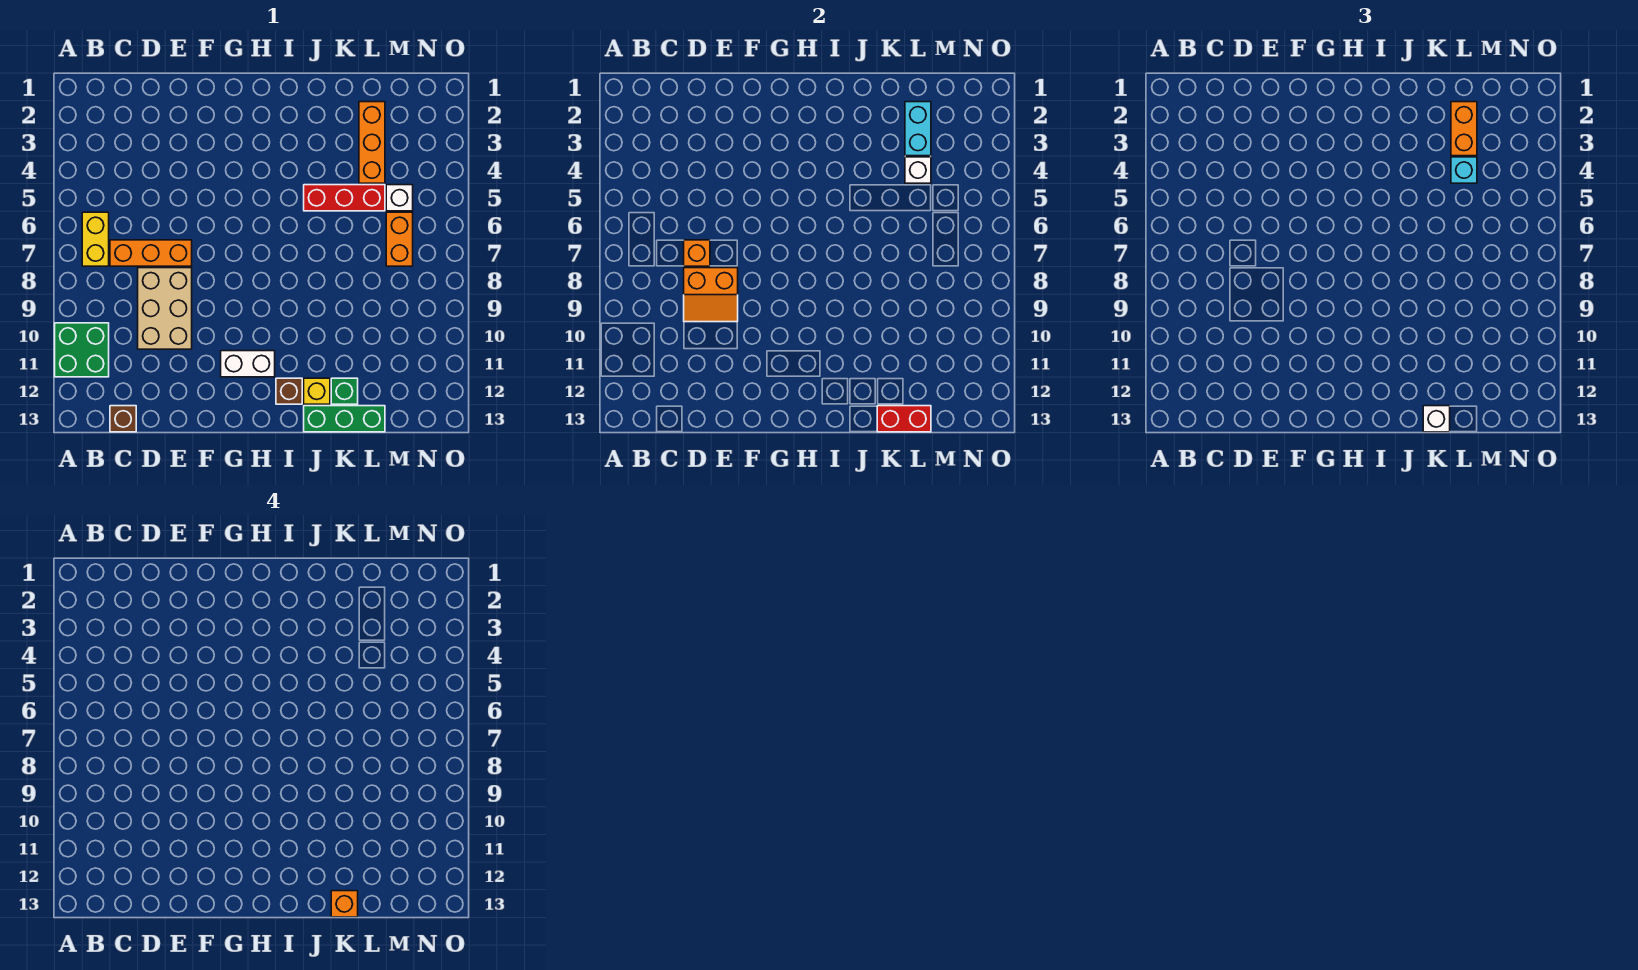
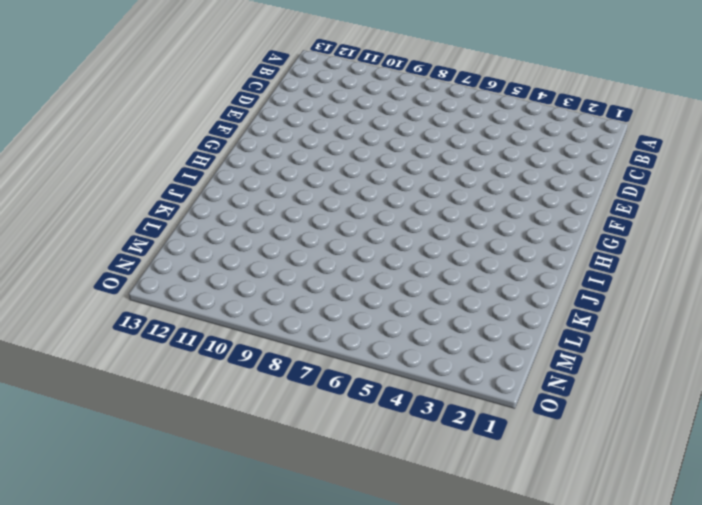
none -> green brick A10:B11 level 1
none -> yellow brick B6:B7 level 1
none -> orange brick C7:E7 level 1

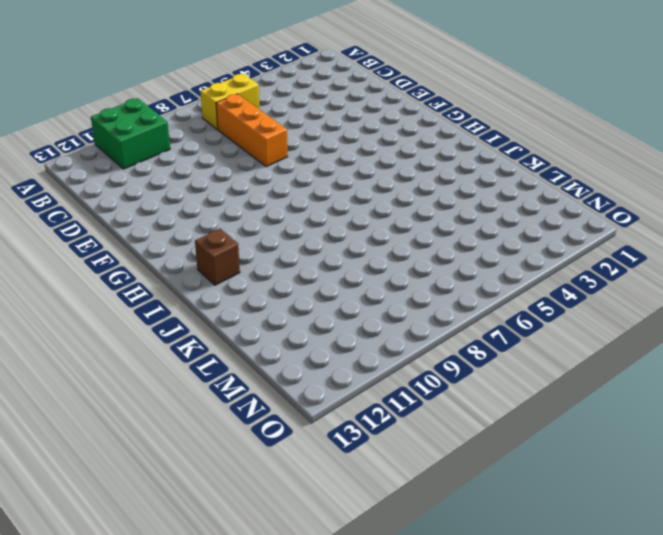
none -> brown brick C13 level 1
none -> tan brick D8:E10 level 1
none -> white brick G11:H11 level 1

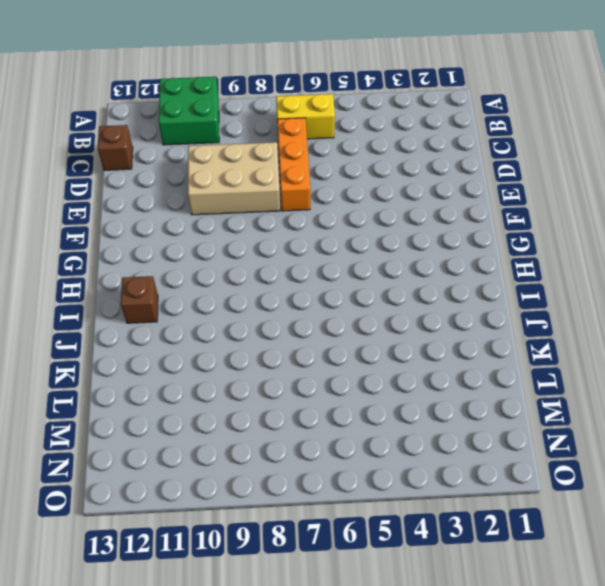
none -> white brick G11:H11 level 1
none -> red brick J5:L5 level 1
none -> yellow brick J12 level 1

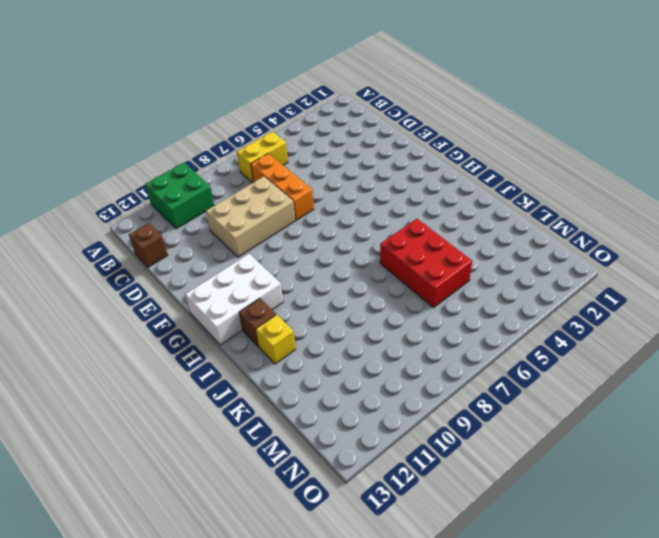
white brick G11:H13 level 1 -> white brick G11:H11 level 1
red brick J5:L6 level 1 -> red brick J5:L5 level 1
none -> green brick J13:L13 level 1
none -> green brick K12 level 1
none -> orange brick L2:L4 level 1

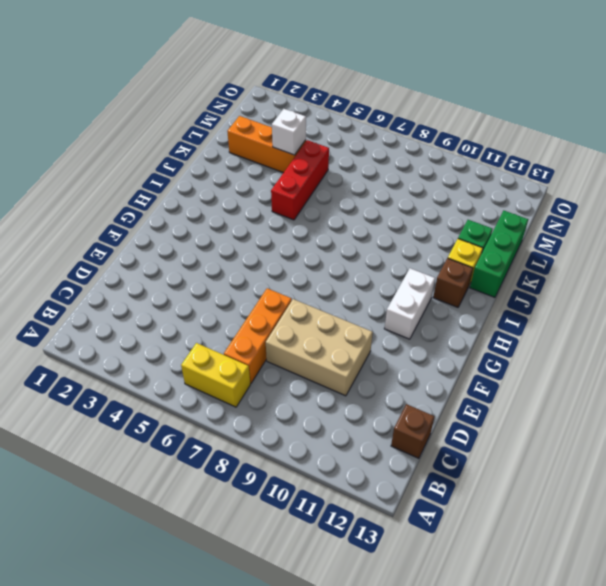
none -> green brick A10:B11 level 1
none -> white brick M5 level 1
none -> orange brick M6:M7 level 1

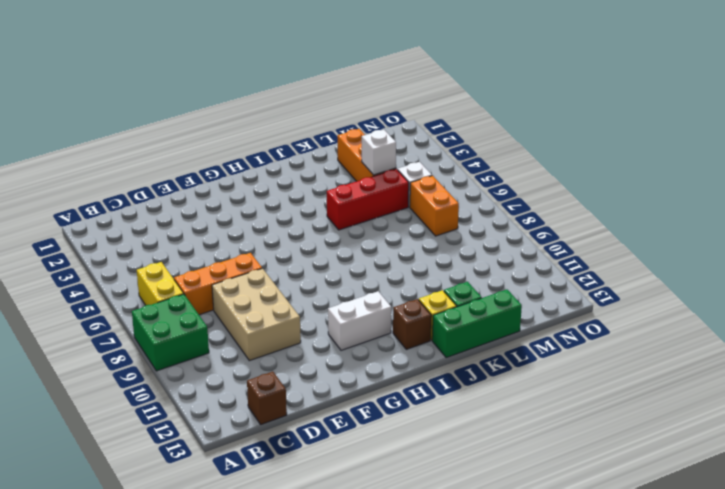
green brick A8:B9 level 1 -> green brick A10:B11 level 1
none -> orange brick D7 level 2
none -> orange slope D8:E9 level 2 top 8
none -> red brick K13:L13 level 2

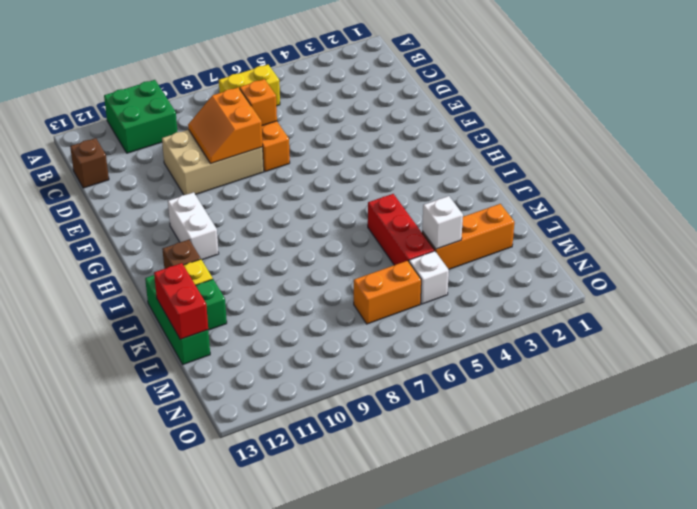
none -> cyan brick L2:L3 level 2
none -> white brick K13 level 3
none -> orange brick L2:L3 level 3

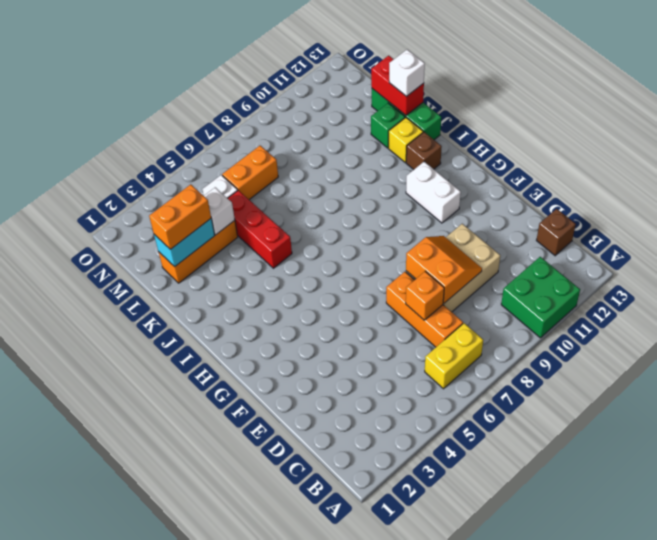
none -> cyan brick L4 level 3
none -> orange brick K13 level 4

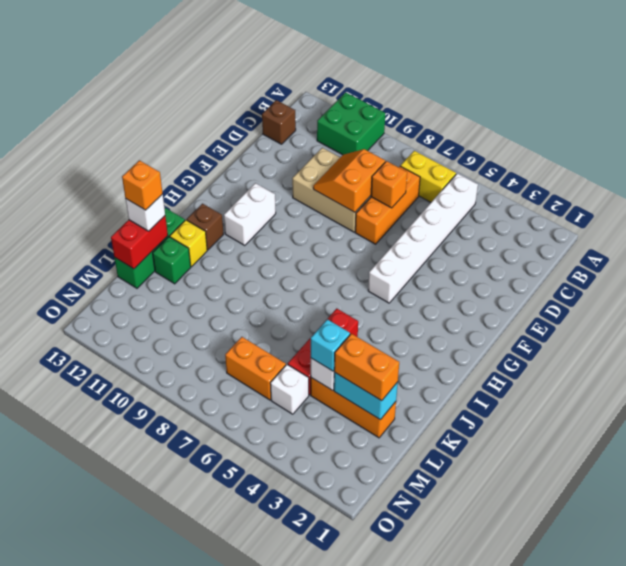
white brick B5:G5 level 1 -> none

